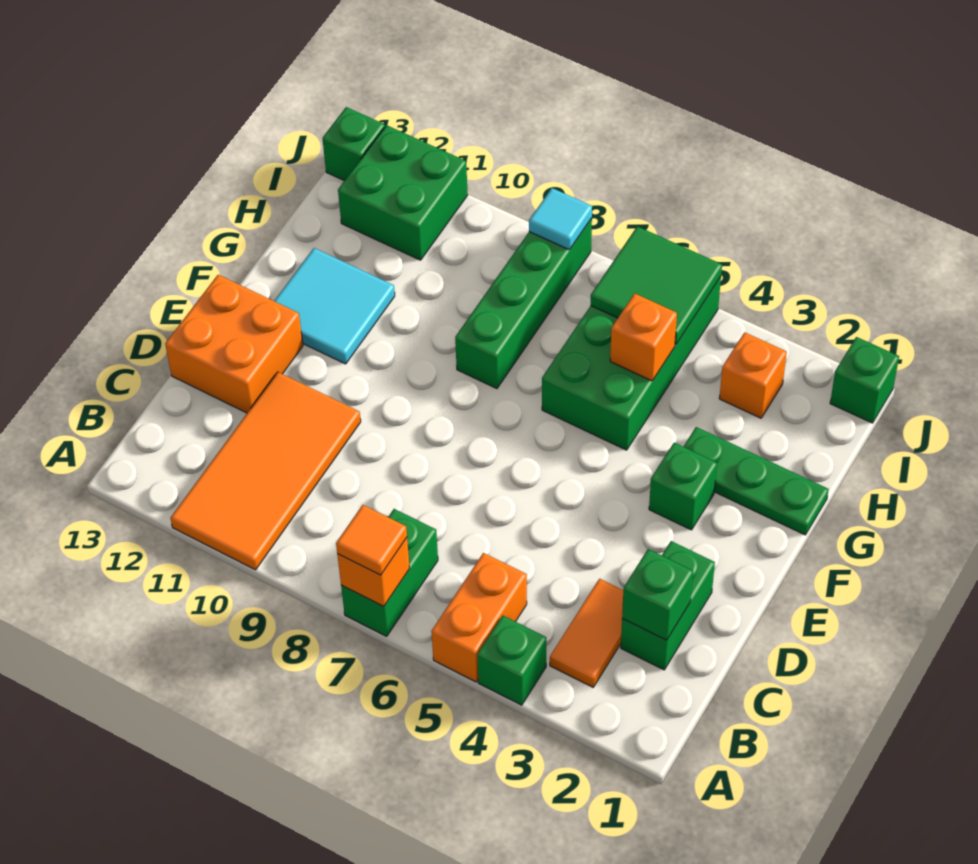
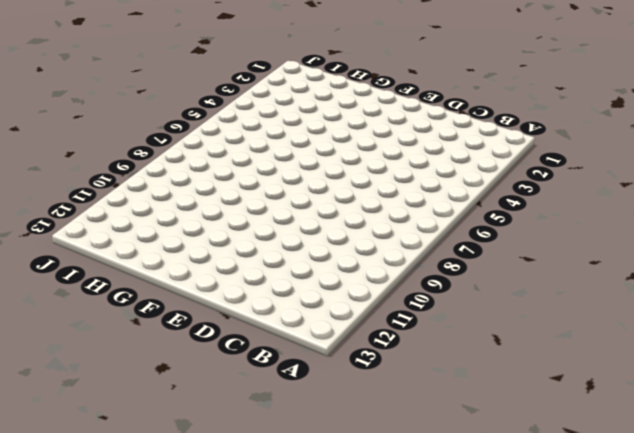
none -> green brick A4 level 1
none -> orange brick A5:B5 level 1
none -> green brick A7:B7 level 1

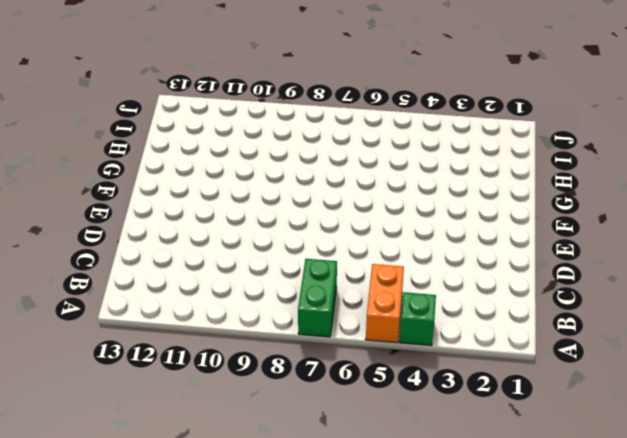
none -> orange tile A10:D11 level 1
none -> orange tile B3:C3 level 1
none -> green brick C2:D2 level 1

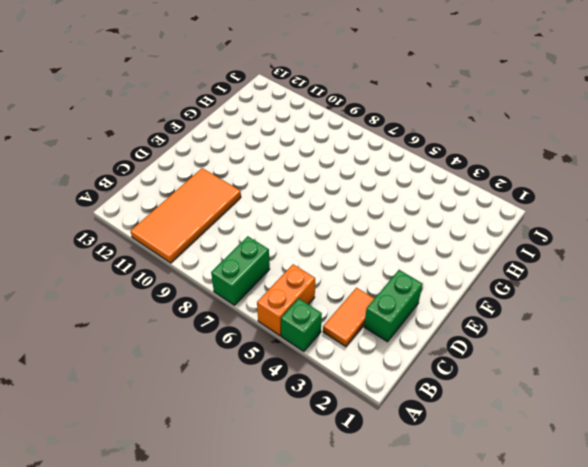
none -> orange brick D12:E13 level 1
none -> green brick F3 level 1
none -> cyan tile F11:G12 level 1

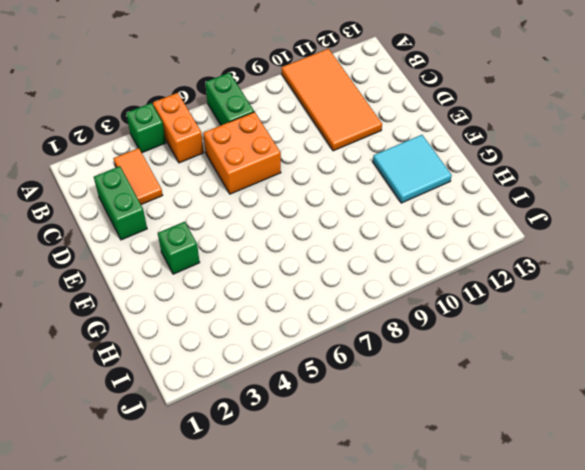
orange brick C6:D7 level 1 -> orange brick D12:E13 level 1
none -> green plate G1:G3 level 1
none -> green brick G5:J6 level 1
none -> green brick G8:J8 level 1

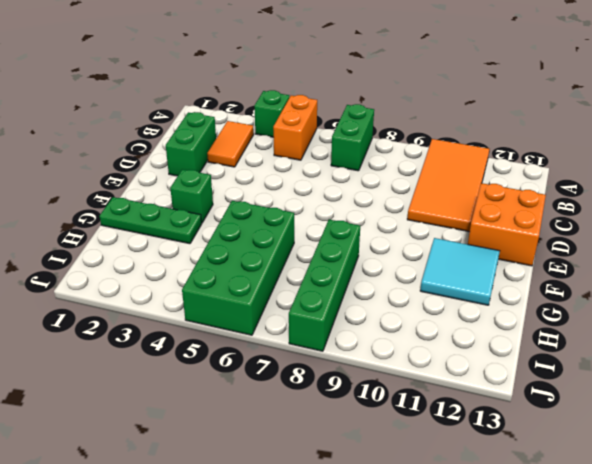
none -> orange brick I3 level 1
none -> green brick I11:J12 level 1
none -> green brick J1 level 1

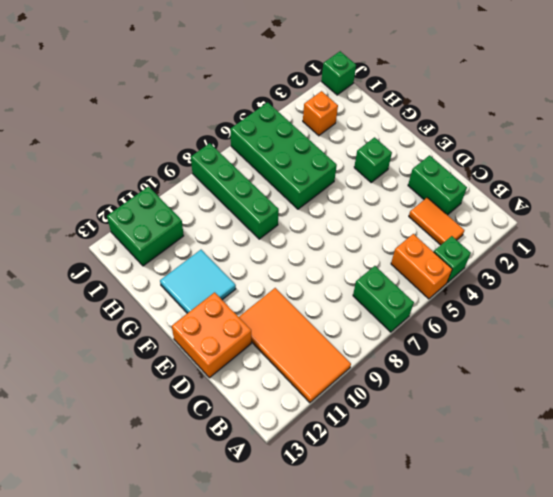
none -> green plate G1:G3 level 1
none -> green brick J13 level 1
none -> orange brick A7 level 2

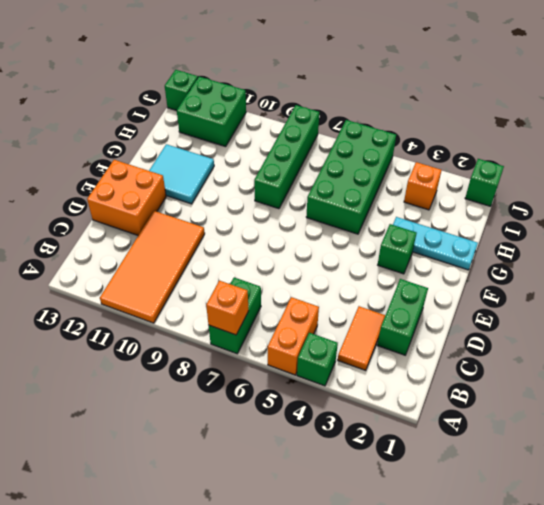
cyan plate G1:G3 level 1 -> green plate G1:G3 level 1
none -> green brick C2 level 2
none -> orange brick H5 level 2
none -> green tile I5:J6 level 2

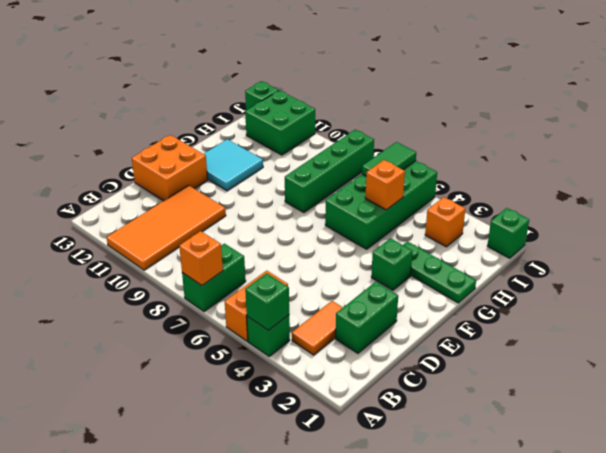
green brick A4 level 2 -> green brick C2 level 2
green tile I6:J6 level 2 -> green tile I5:J6 level 2
none -> cyan tile J8 level 2
none -> orange tile A7 level 3

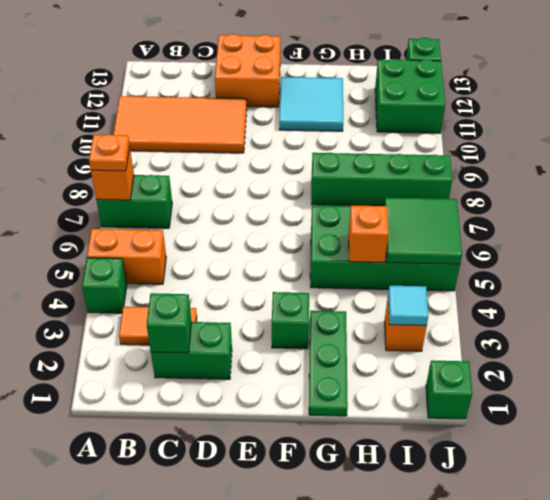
orange plate A7 level 3 -> orange tile A7 level 3
cyan tile I3 level 2 -> cyan tile J8 level 2

